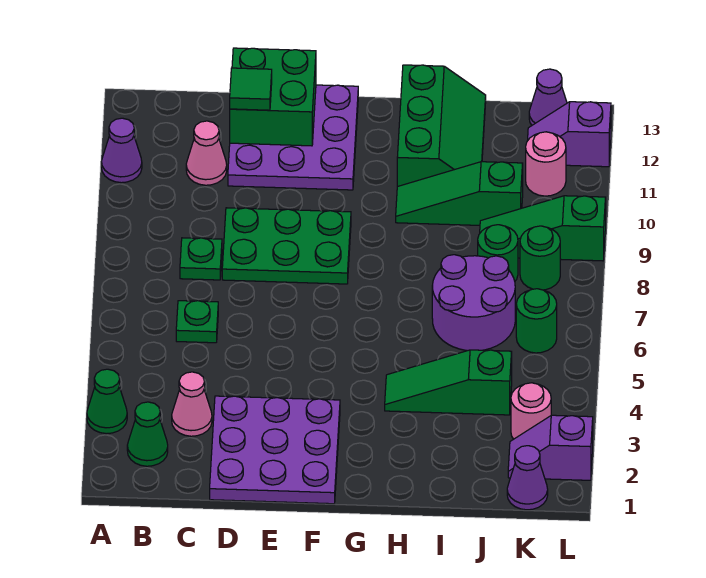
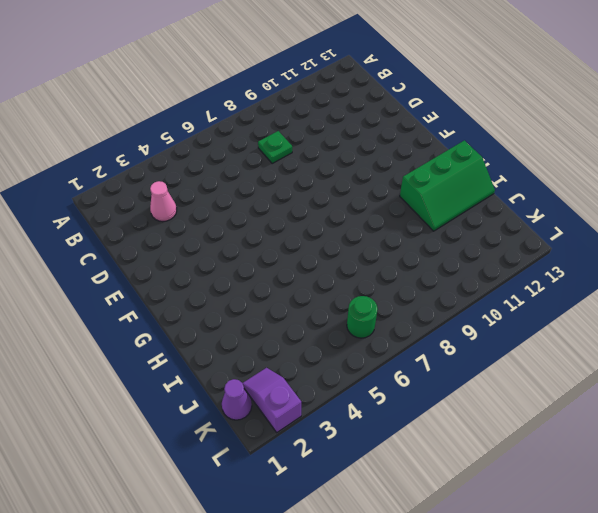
none -> green cone A3 level 1
none -> purple cone A11 level 1
none -> green cone B2 level 1

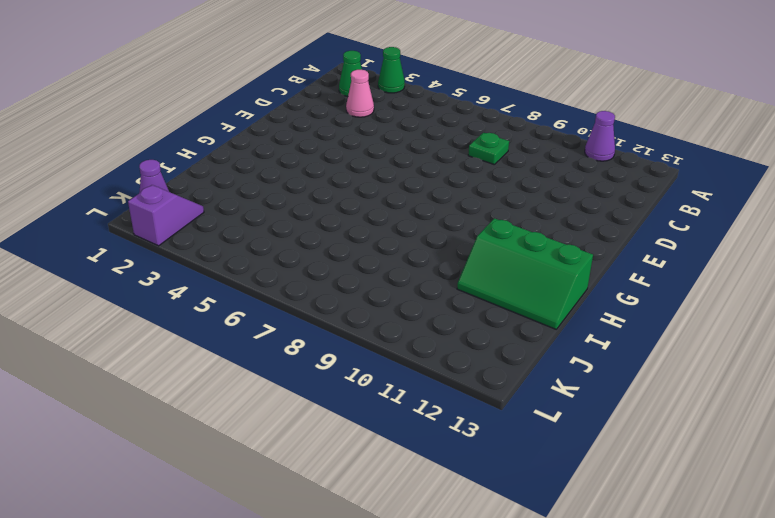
none -> green plate C6 level 1
none -> pink cone C11 level 1
none -> purple plate D1:F3 level 1

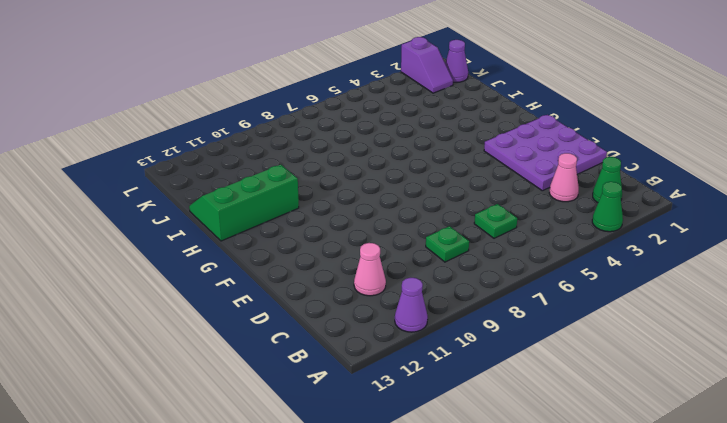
none -> green plate D8:F9 level 1
none -> purple plate D11:F13 level 1
none -> green slope H4:J4 level 1 top J

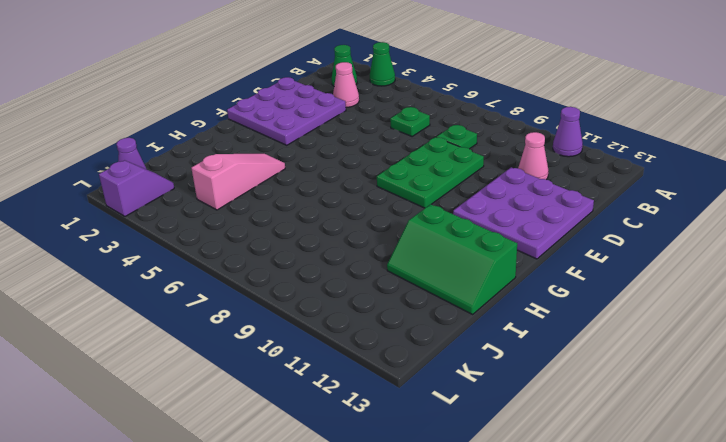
pink slope H4:J4 level 1 top J -> green slope H4:J4 level 1 top J
none -> green slope H10:J10 level 1 top J
none -> purple round brick I6:J7 level 1
none -> green round brick J8 level 1

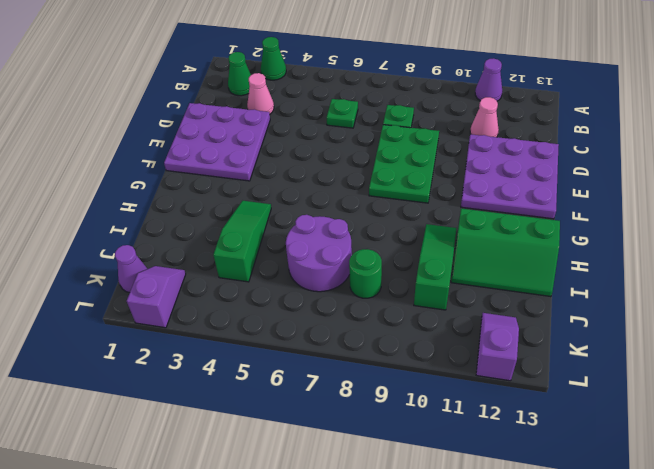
none -> green slope J9:L9 level 1 top L
none -> pink round brick K3 level 1
none -> green round brick K6 level 1

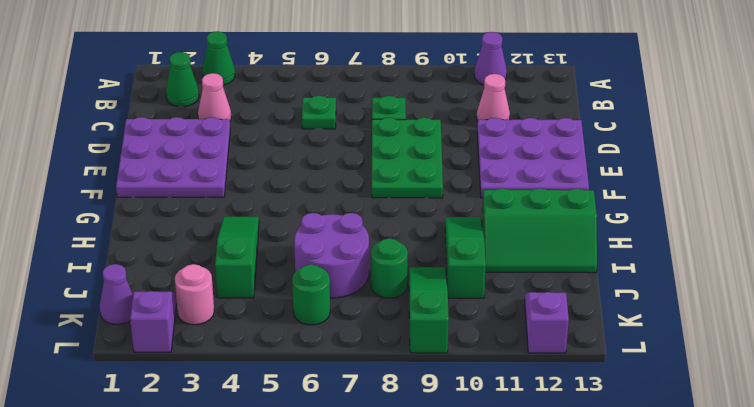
none -> green round brick K8 level 1
none -> pink round brick K11 level 1
none -> purple cone K13 level 1

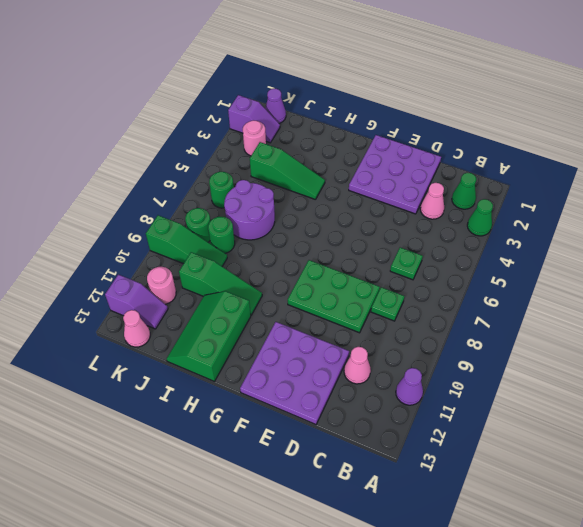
pink cone K13 level 1 -> purple cone K13 level 1
none -> green brick D12:E13 level 2
none -> green tile D12 level 3

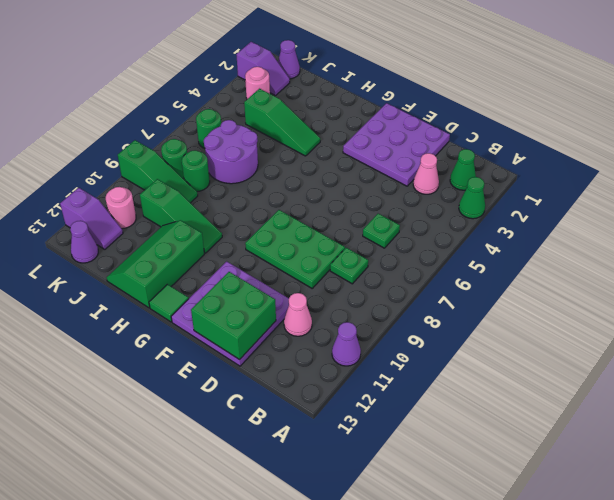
green tile G13 level 1 -> green tile D12 level 3

